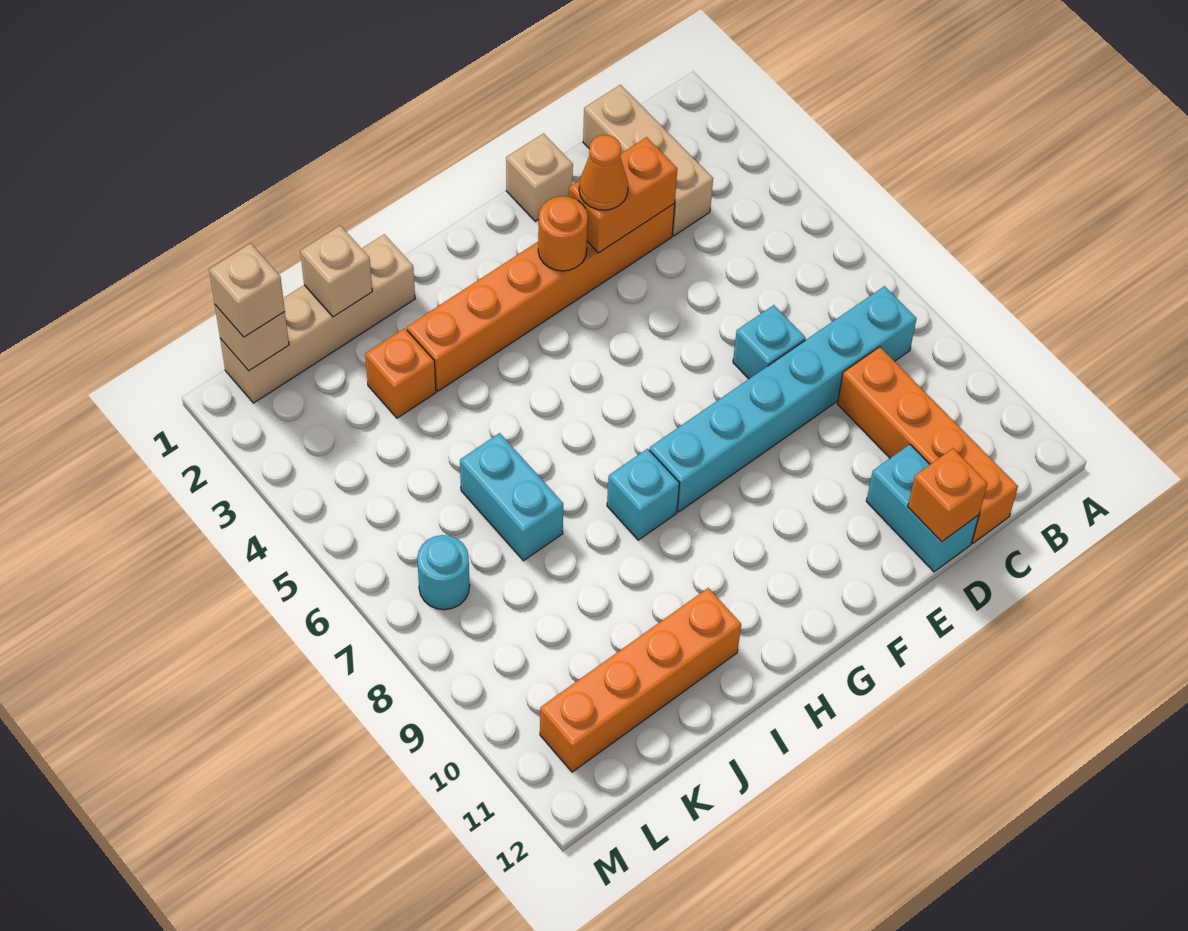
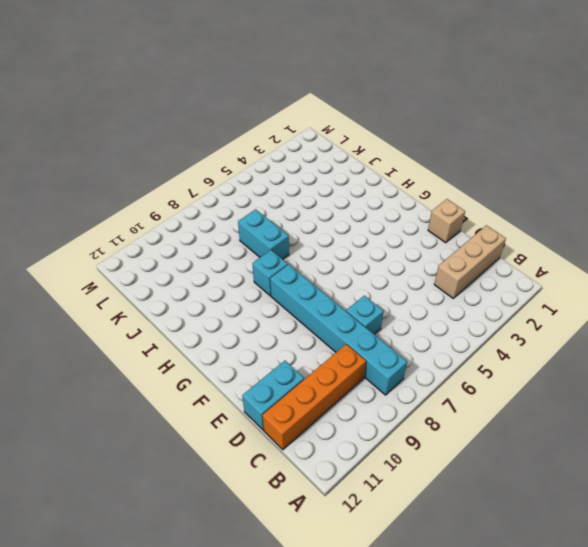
cyan brick I7:J7 level 1 -> cyan brick J6:J7 level 1
none -> orange brick D3:I3 level 1
none -> tan brick I1:L1 level 1
none -> orange brick I11:L11 level 1

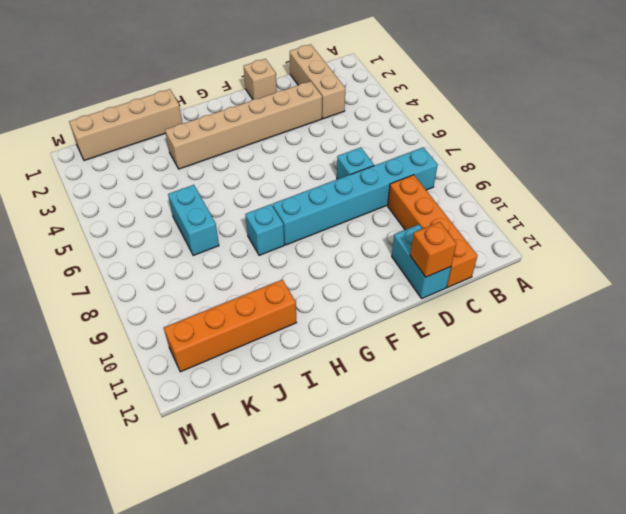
tan brick D3:I3 level 1 -> orange brick D3:I3 level 1
none -> orange brick J3 level 1
none -> cyan round brick L7 level 1
none -> orange brick D3:E3 level 2

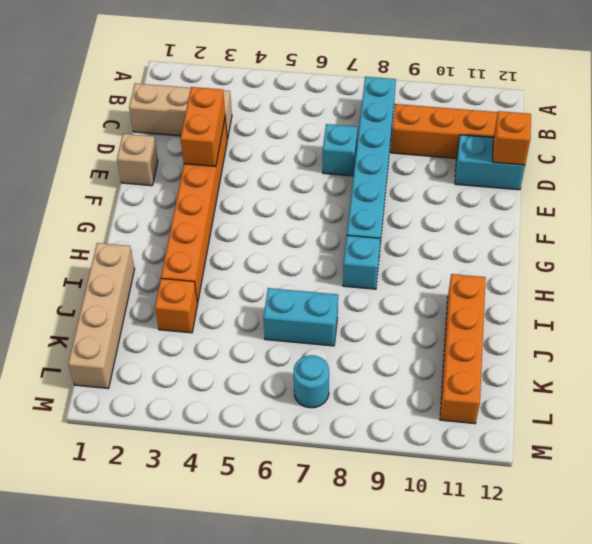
none -> orange round brick F3 level 2
none -> tan brick J1 level 2
none -> tan brick L1 level 2

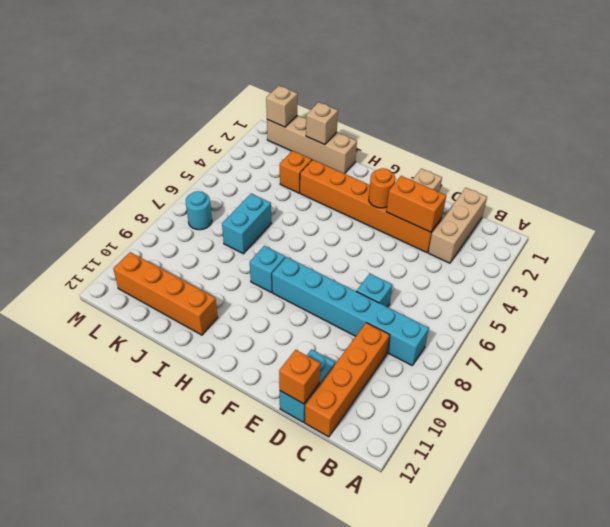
none -> orange cone E3 level 3
none -> tan brick L1 level 3

